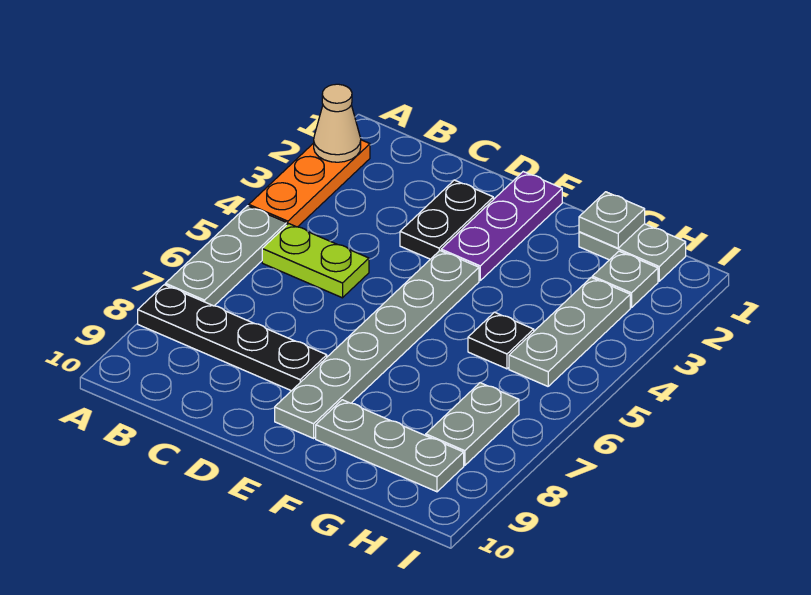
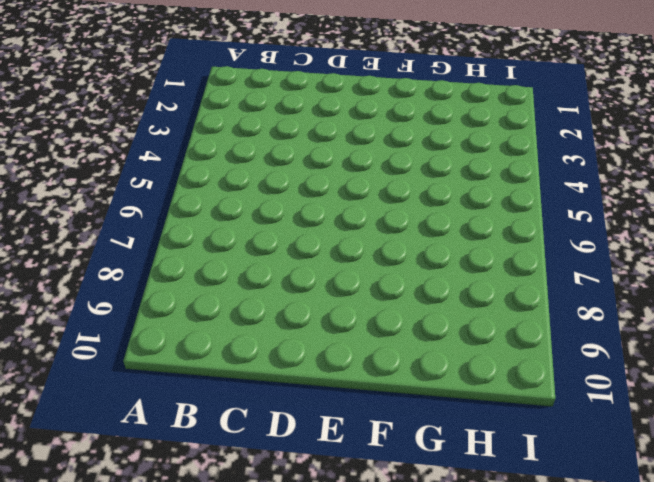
none -> orange plate A2:A4 level 1
none -> grey plate A5:A7 level 1
none -> black plate A8:D8 level 1

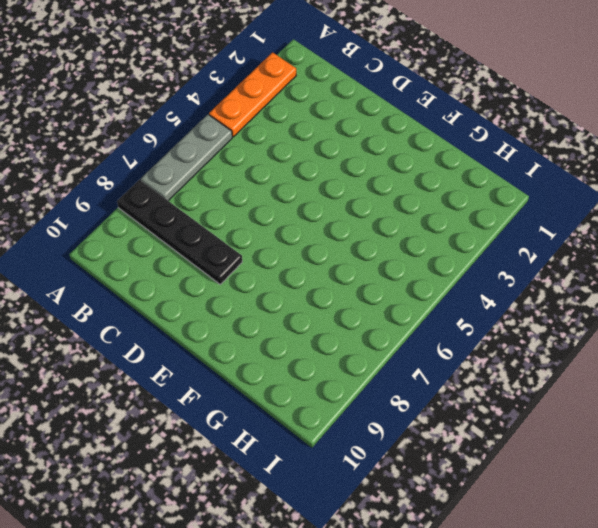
none -> lime plate B5:C5 level 1
none -> black plate D2:D3 level 1
none -> purple plate E1:E3 level 1

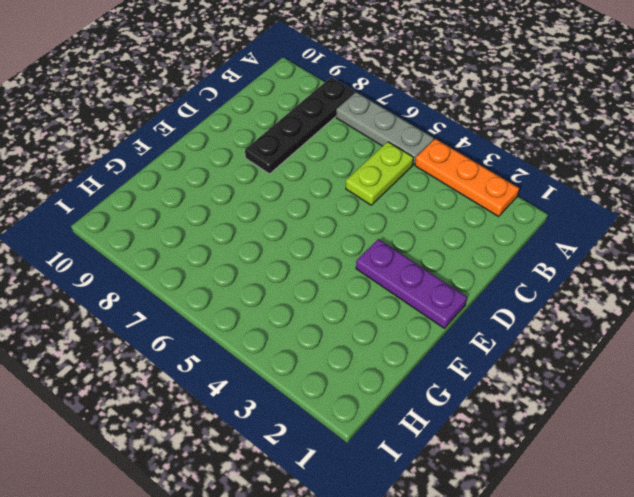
none -> black plate D2:D3 level 1
none -> grey plate E4:E9 level 1
none -> grey plate F9:H9 level 1

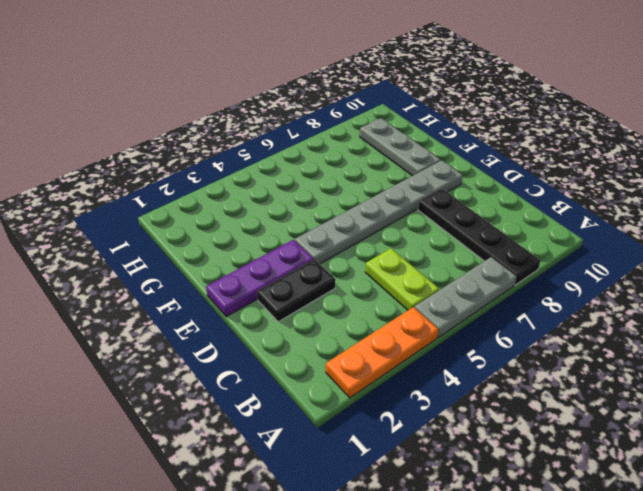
none -> grey plate G1:H1 level 1
none -> black plate G5 level 1
none -> grey plate H2 level 1

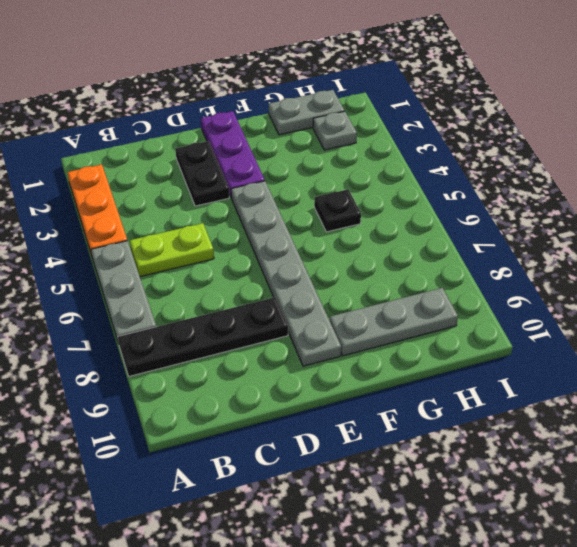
none -> grey plate H3:H5 level 1
none -> grey plate H7:H8 level 1
none -> tan cone A2 level 2

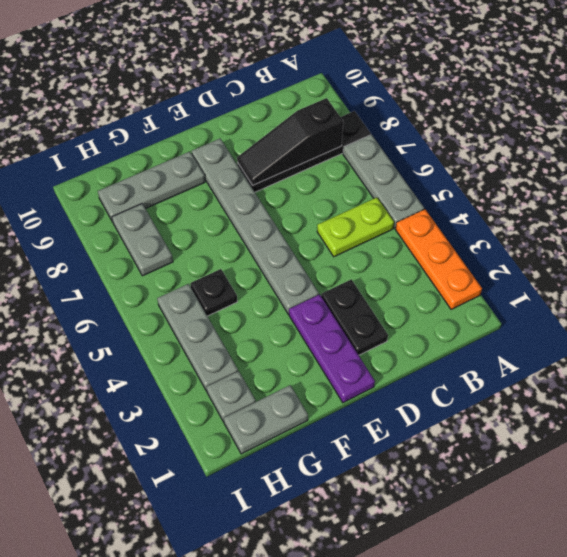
black slope B8:D8 level 2 top B -> none
none -> tan cone A2 level 2
none -> grey plate G1 level 2

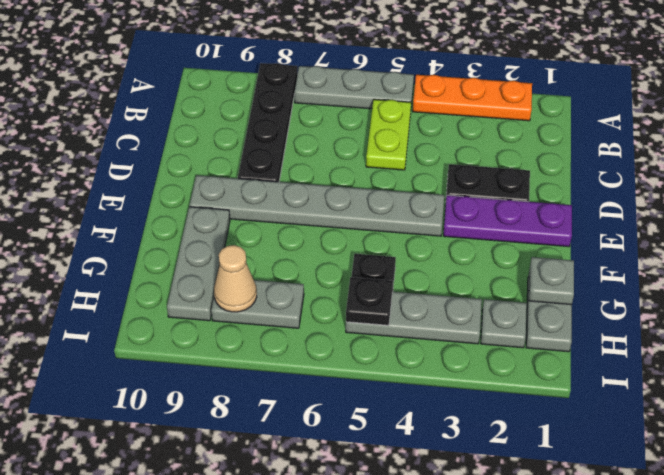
black plate H5 level 2 -> none
tan cone H8 level 2 -> tan cone A2 level 2

